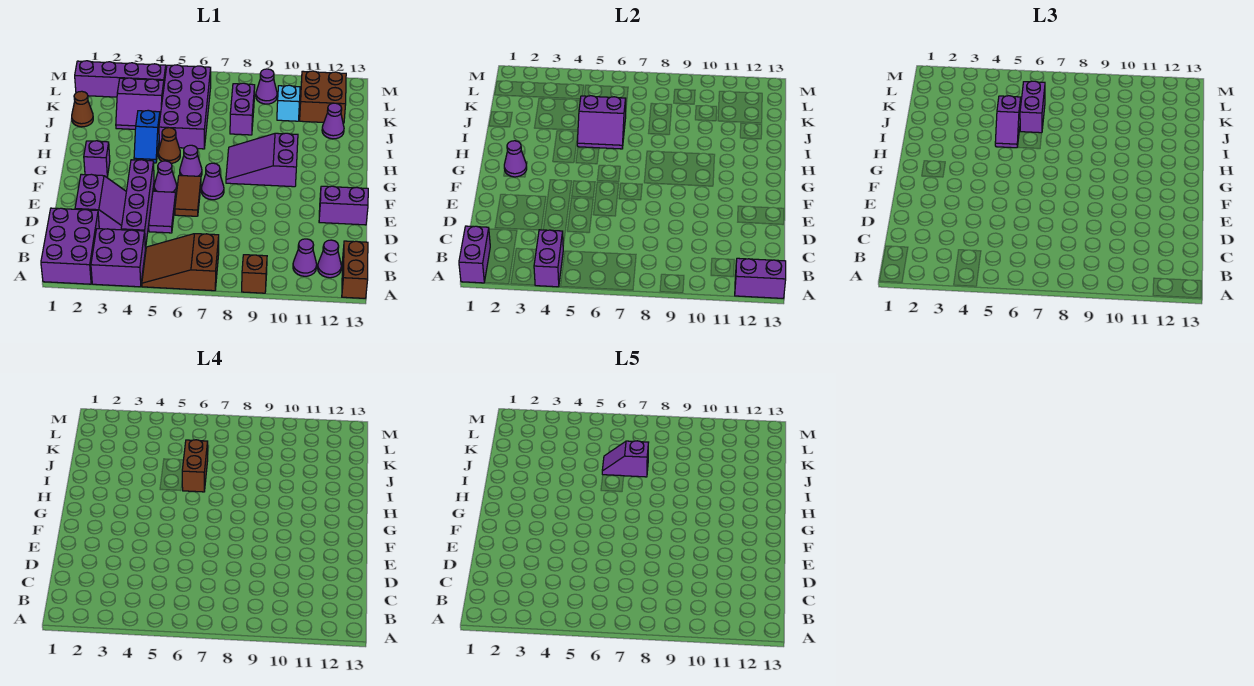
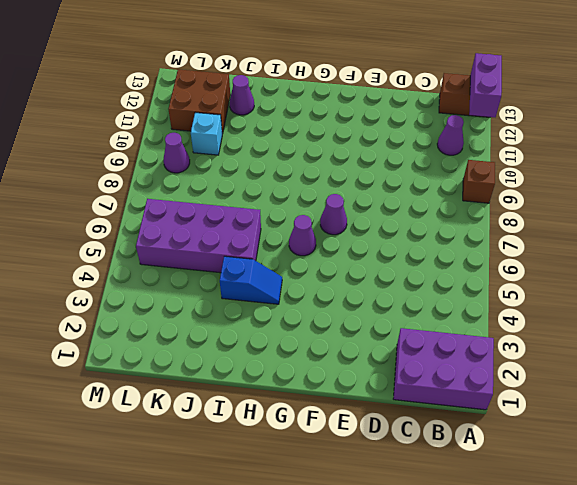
none -> purple brick A3:B4 level 1
none -> brown slope A5:B7 level 1 top 7
none -> purple cone B12 level 1
none -> purple brick C4:F4 level 1

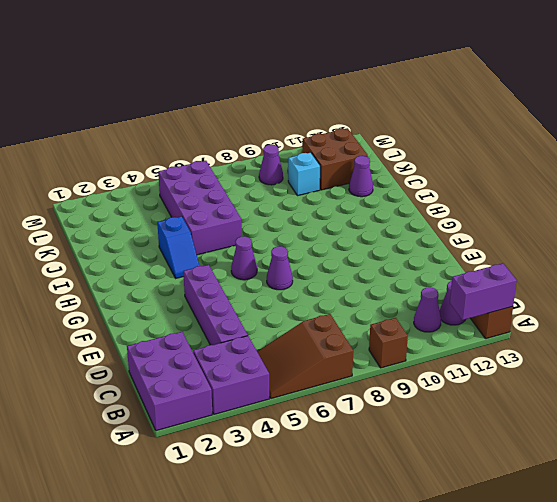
none -> purple slope D2:E3 level 1 top 2
none -> purple tile D5:E5 level 1
none -> brown tile E6:F6 level 1
none -> purple brick E12:E13 level 1

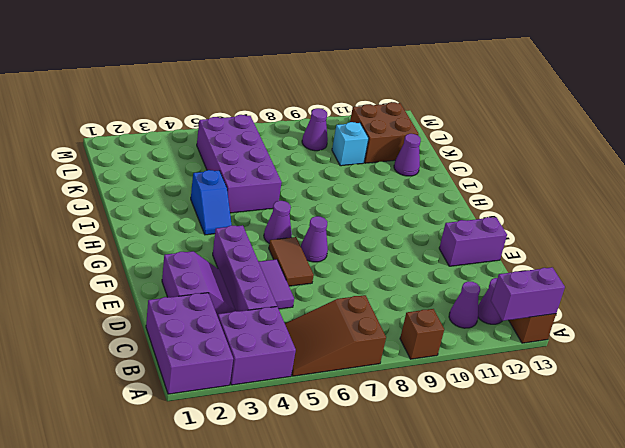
none -> purple cone F5 level 1
none -> purple brick G2 level 1
none -> purple slope G8:H10 level 1 top 10
none -> brown cone H5 level 1

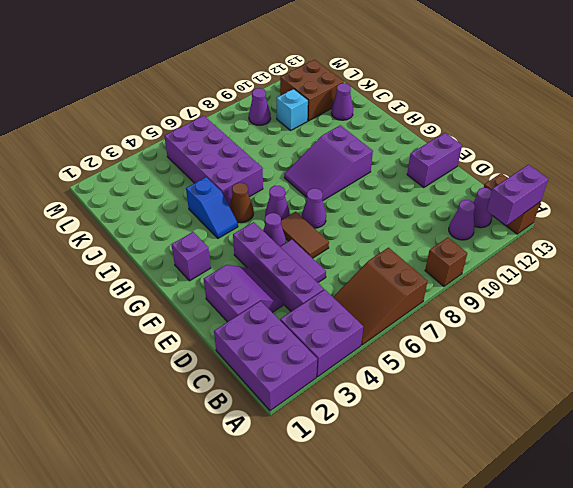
none -> brown cone J1 level 1
none -> purple slope J3:K4 level 1 top K
none -> purple brick J8:K8 level 1
none -> purple brick L1:L4 level 1

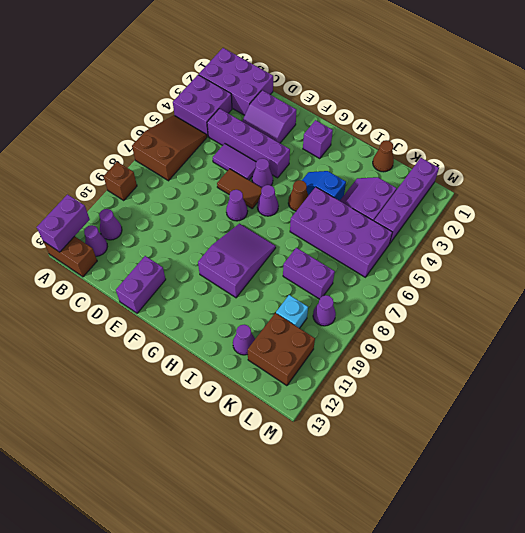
none -> purple brick A1:B1 level 2
none -> purple brick A4:B4 level 2
none -> purple cone G2 level 2
none -> purple slope I5:J6 level 2 top J

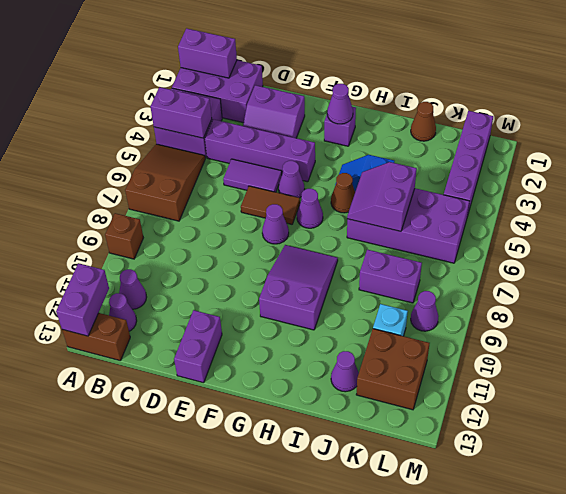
none -> purple slope J3:K4 level 1 top K
none -> purple slope I5:J5 level 3 top J
none -> purple brick J6:K6 level 3
none -> brown brick I6:J6 level 4

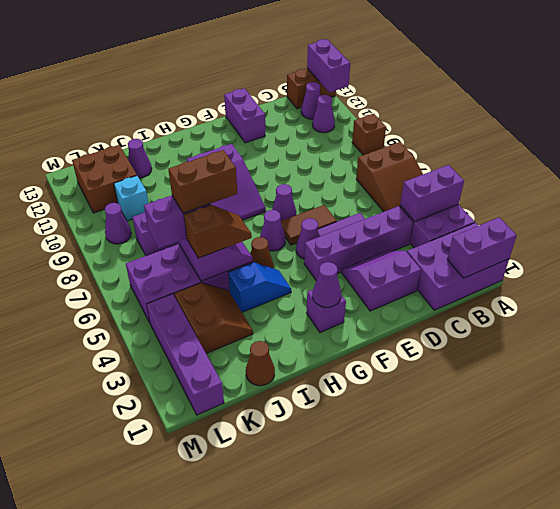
brown slope I5:J5 level 3 top J -> purple slope I5:J5 level 3 top J
brown slope J3:K4 level 1 top K -> purple slope J3:K4 level 1 top K
none -> purple slope J6:J7 level 5 top 7

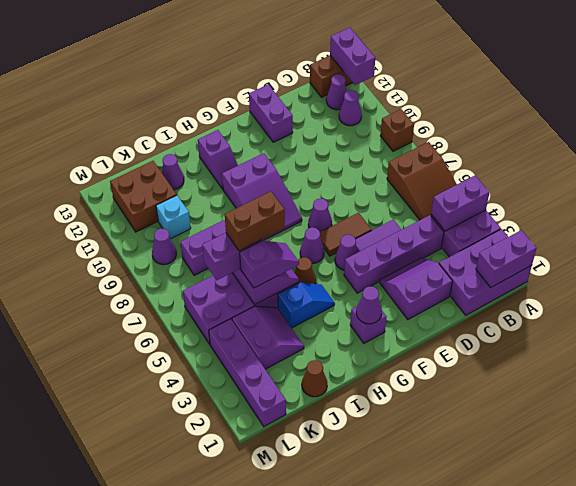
purple slope H11:H12 level 1 top 12 -> purple slope J6:J7 level 5 top 7

